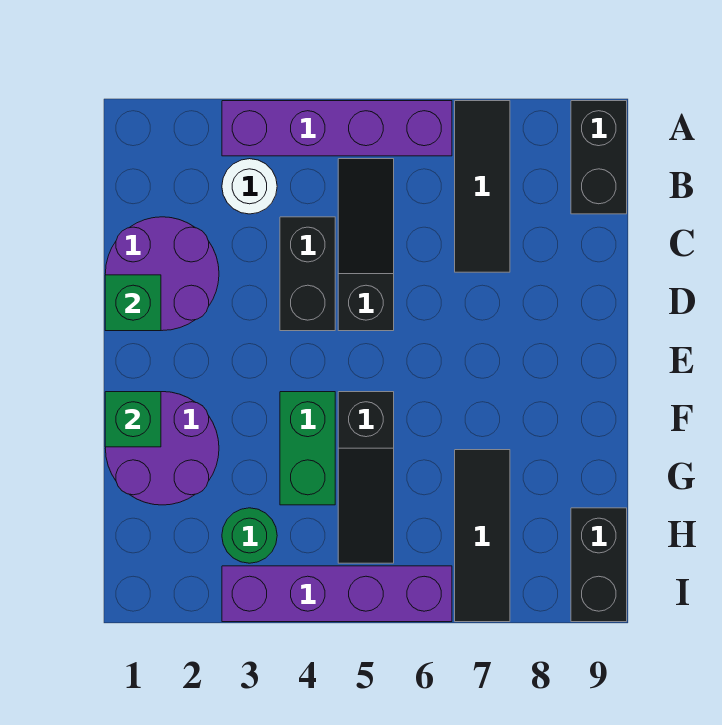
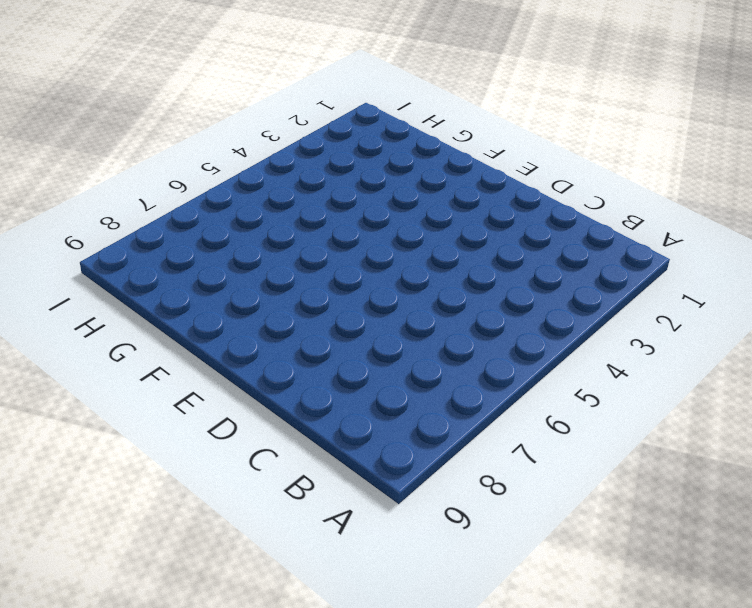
none -> purple brick A3:A6 level 1
none -> black tile A7:C7 level 1
none -> black brick A9:B9 level 1

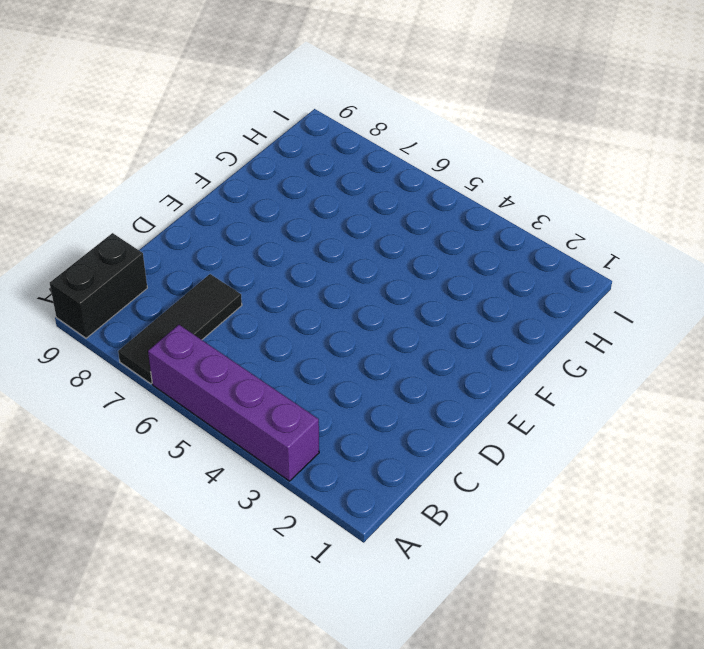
none -> white round brick B3 level 1
none -> black slope B5:D5 level 1 top D
none -> purple round brick C1:D2 level 1

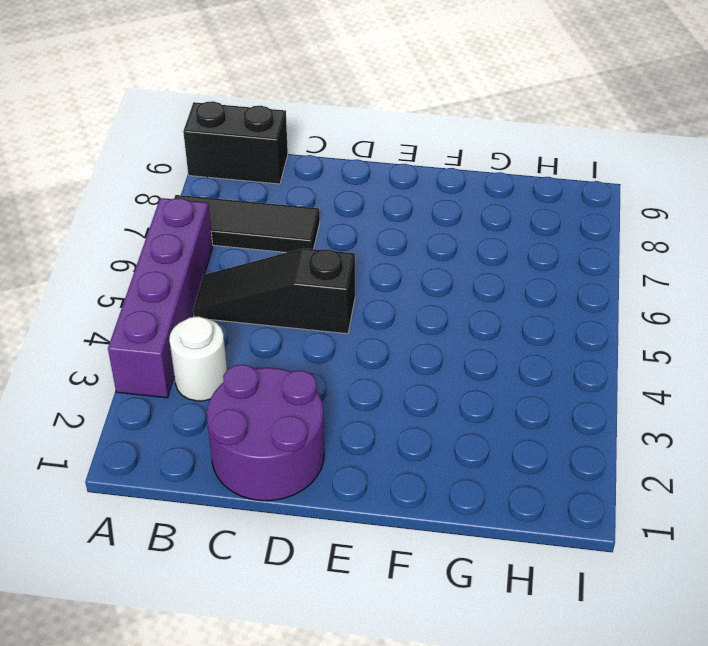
none -> black brick C4:D4 level 1
none -> purple round brick F1:G2 level 1
none -> green brick F4:G4 level 1

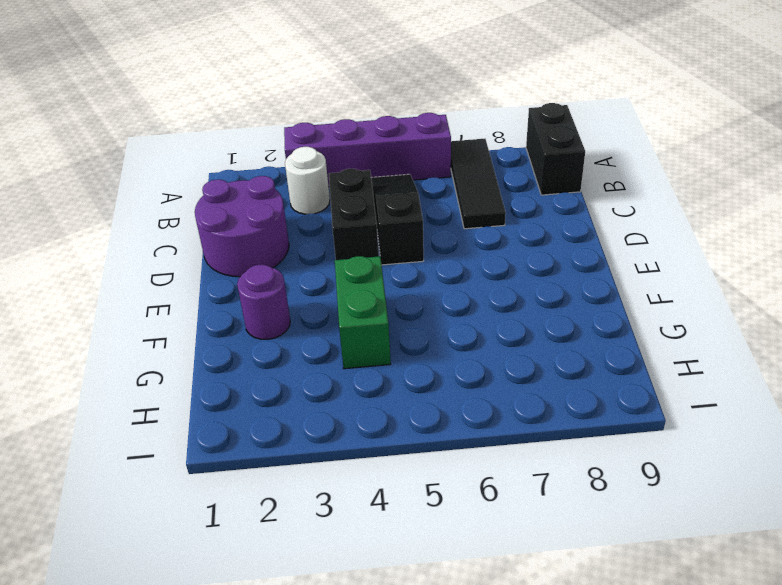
purple round brick F2 level 1 -> purple round brick F1:G2 level 1
none -> black slope F5:H5 level 1 top F
none -> black tile G7:I7 level 1
none -> green round brick H3 level 1

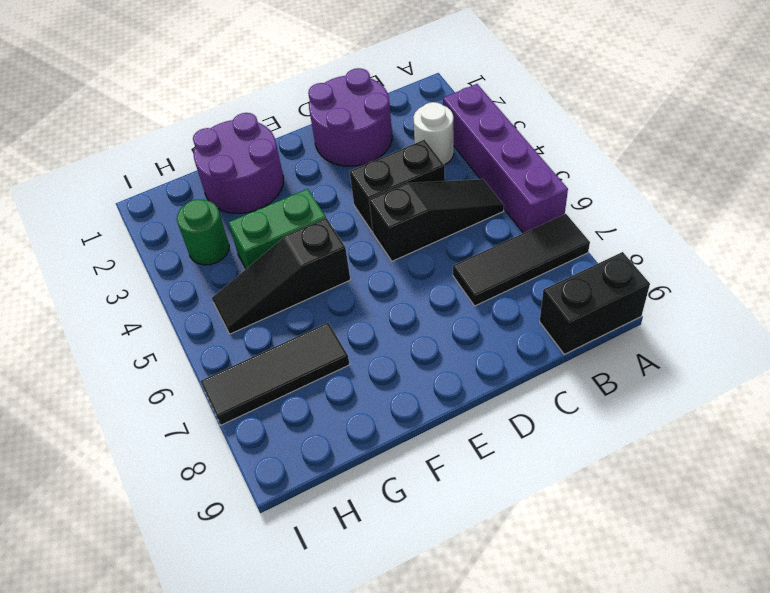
none -> black brick H9:I9 level 1
none -> purple brick I3:I6 level 1
none -> green brick D1 level 2

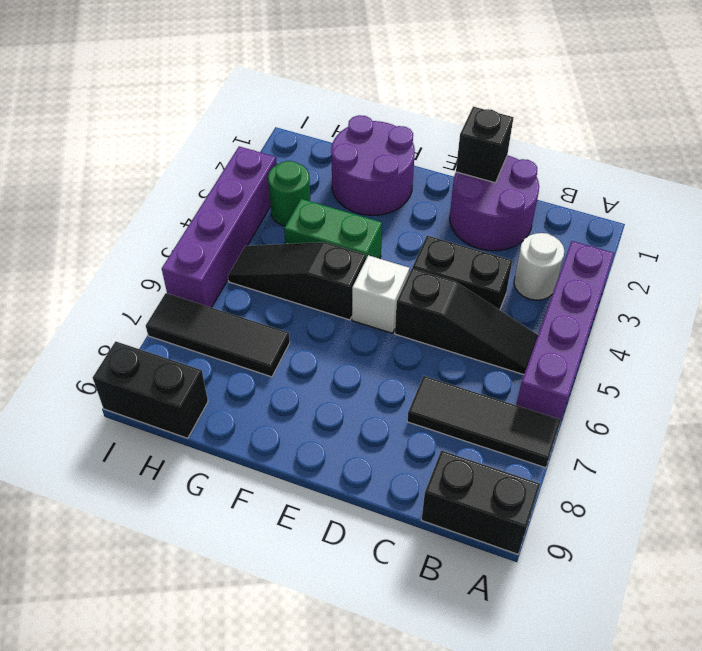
black brick D1 level 2 -> green brick D1 level 2
white brick E5 level 1 -> none
none -> green brick F1 level 2

